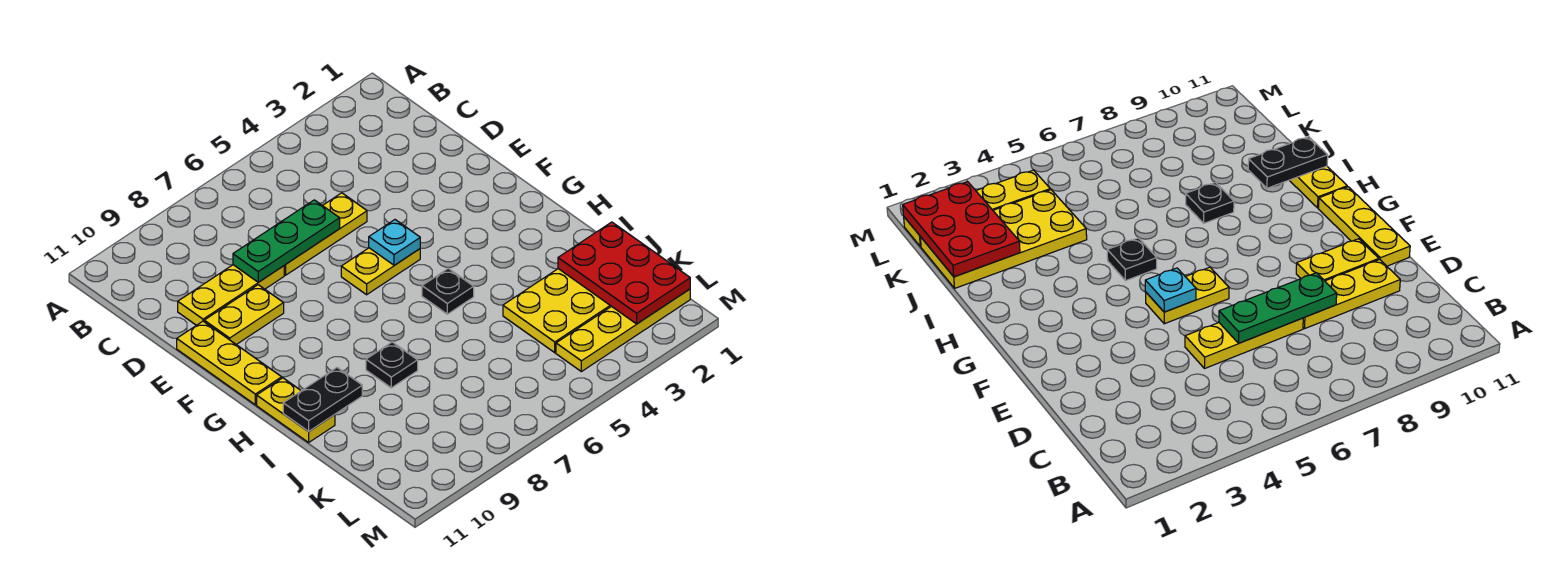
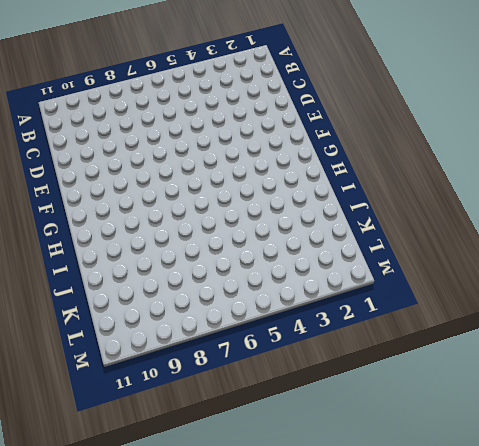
none -> yellow plate D5:D7 level 1
none -> yellow plate D8:D10 level 1
none -> yellow plate E9:E10 level 1

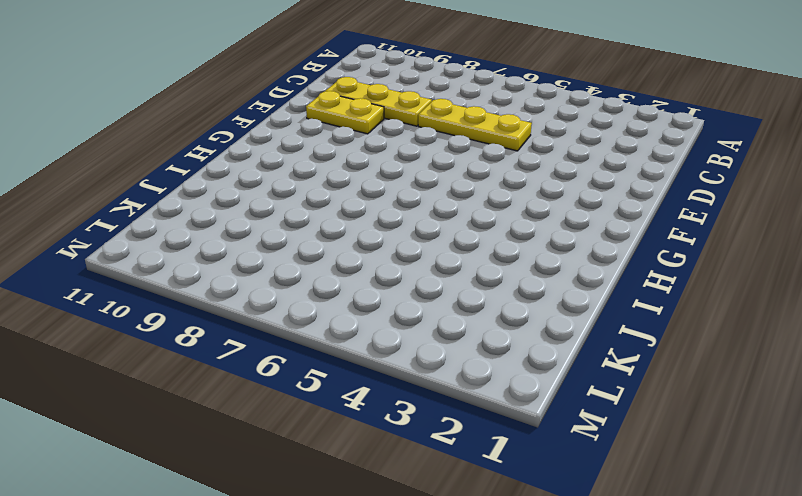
none -> yellow plate E11:G11 level 1
none -> yellow plate F5:F6 level 1
none -> black plate H5 level 1

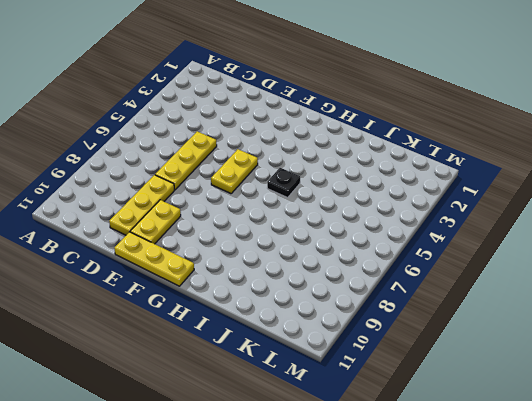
none -> yellow plate H11:I11 level 1
none -> black plate I8 level 1
none -> yellow plate J1:K4 level 1

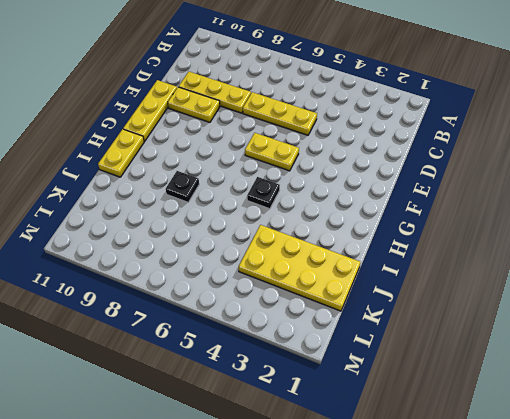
none -> yellow plate L1:L4 level 1
none -> green plate D6:D8 level 2
none -> cyan plate F5 level 2

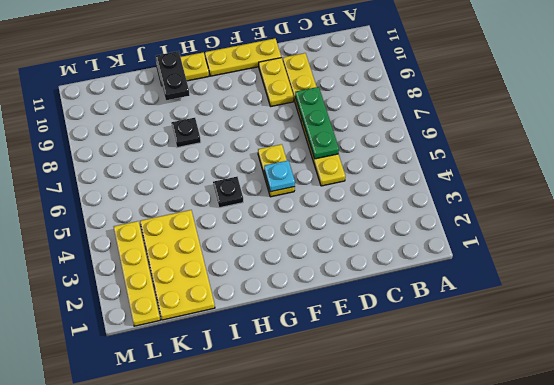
none -> red plate J1:L2 level 2

